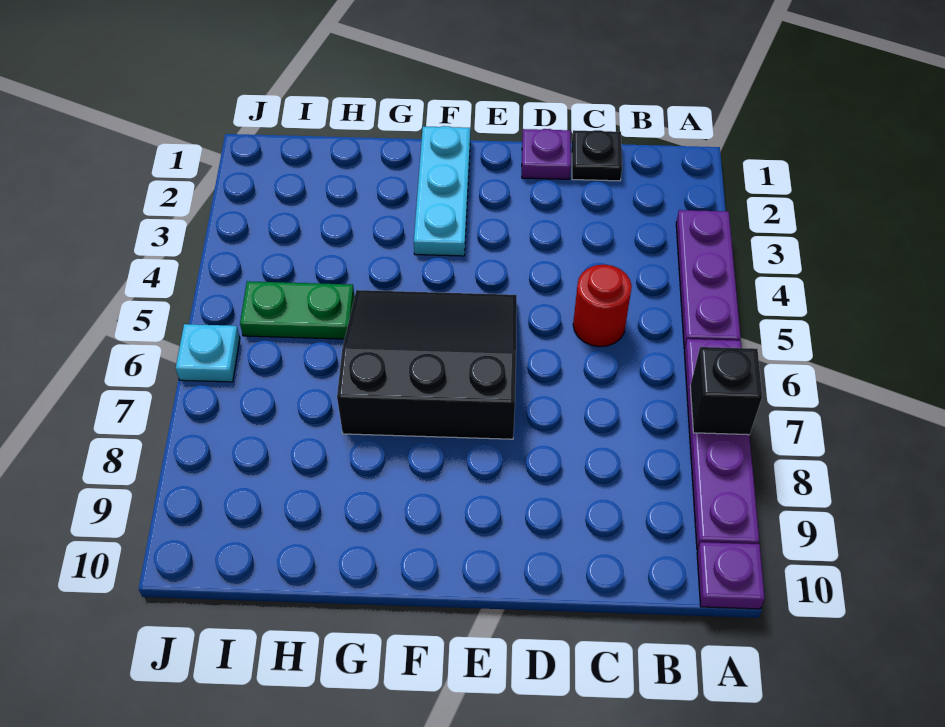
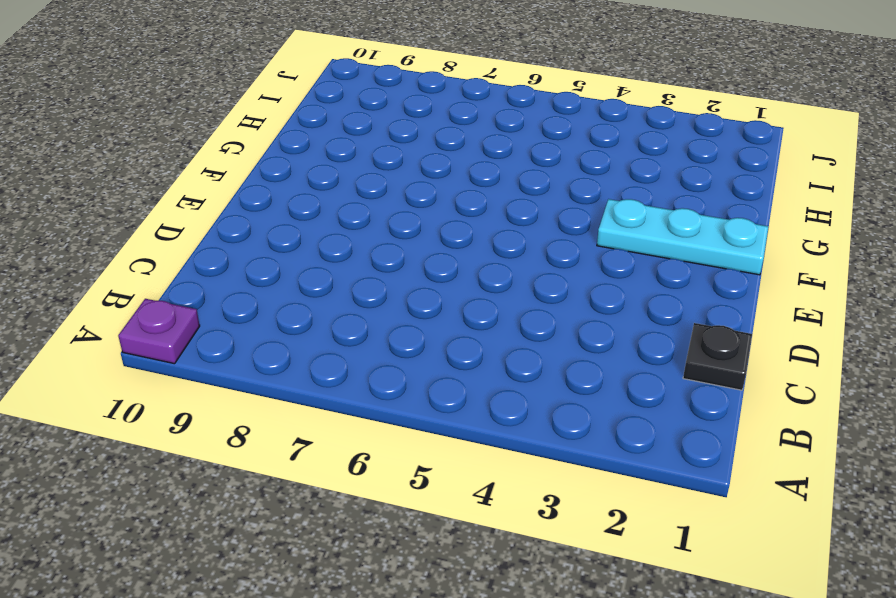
none -> purple plate A3:A5 level 1
none -> purple plate A6:A9 level 1

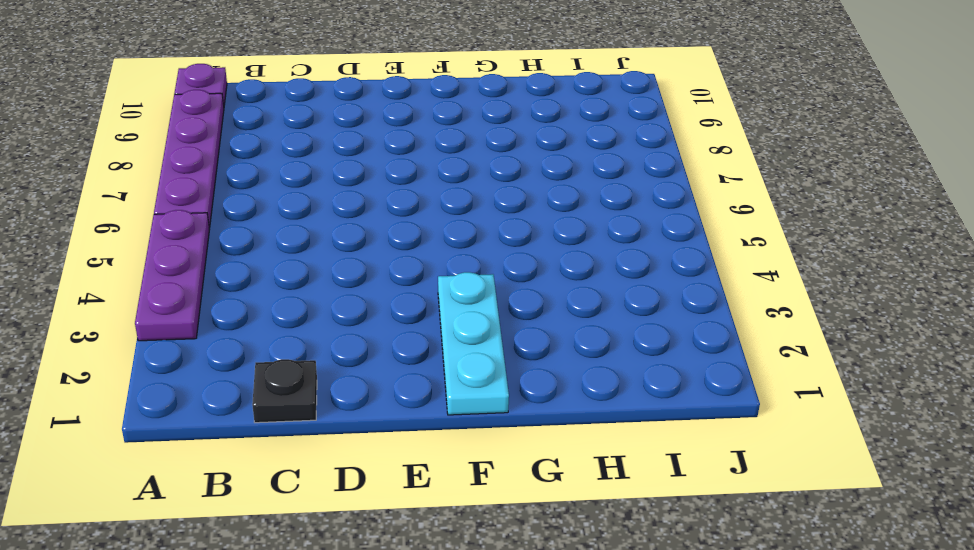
none -> red round brick C5 level 1
none -> purple plate D1 level 1

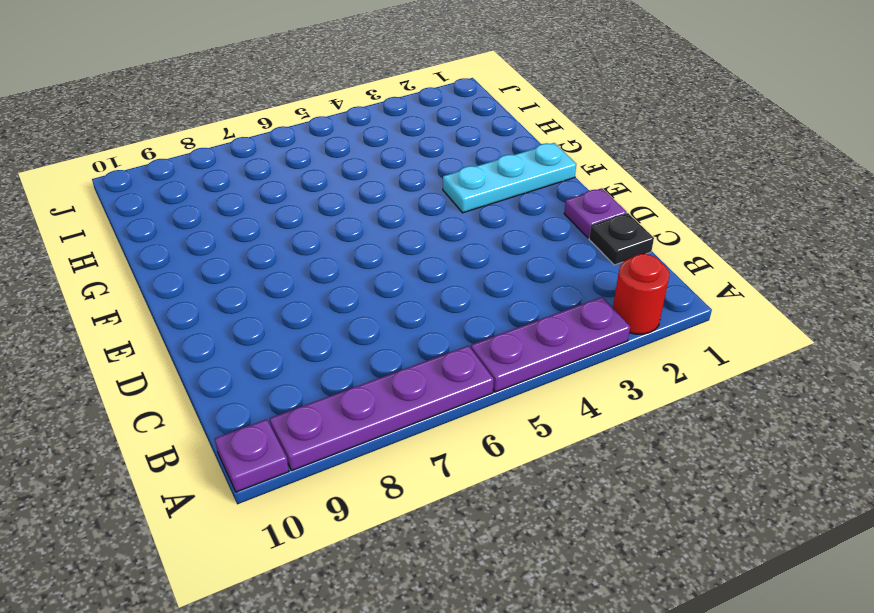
red round brick A2 level 1 -> red round brick C5 level 1
none -> black slope E5:G7 level 1 top 7
none -> green plate H5:I5 level 1

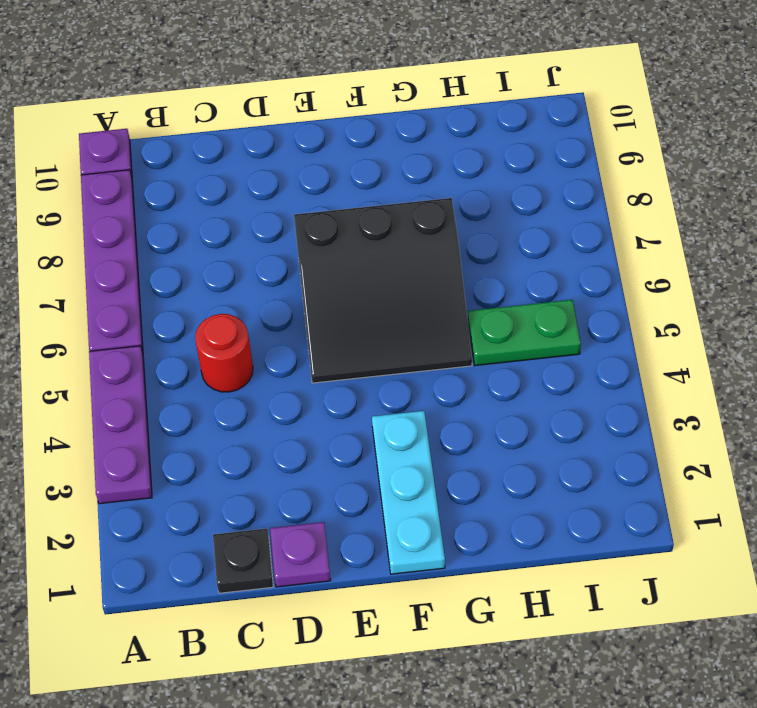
none -> cyan plate J6 level 1
none -> black brick A7 level 2

